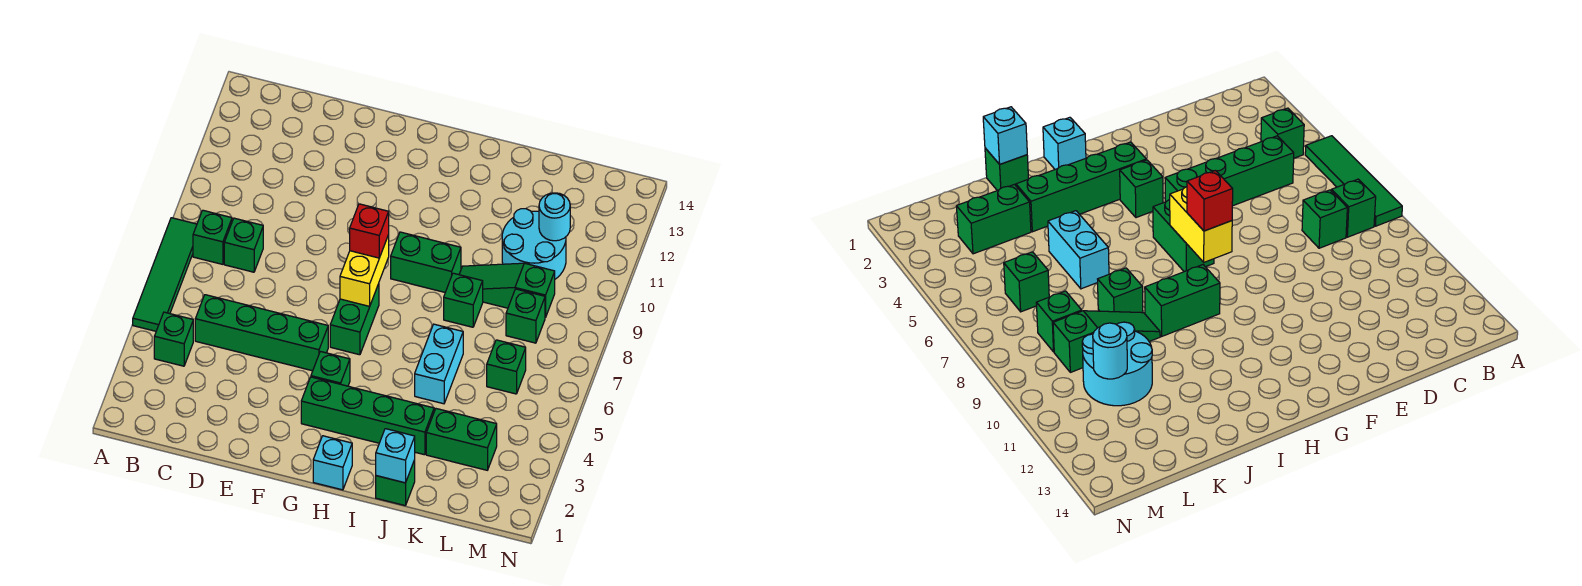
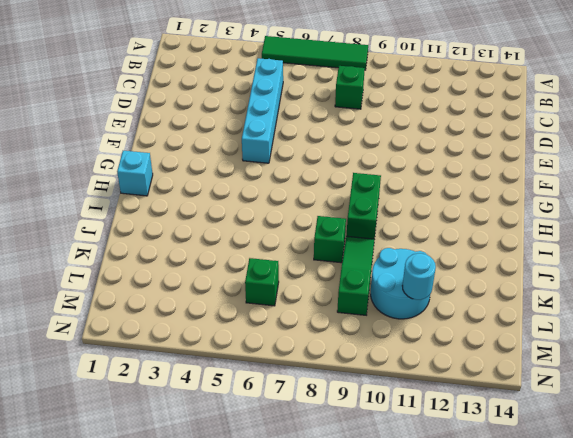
cyan brick C5:F5 level 1 -> green brick C5:F5 level 1
none -> green brick B4 level 1
none -> green brick B8 level 1
none -> green brick G3:J3 level 1

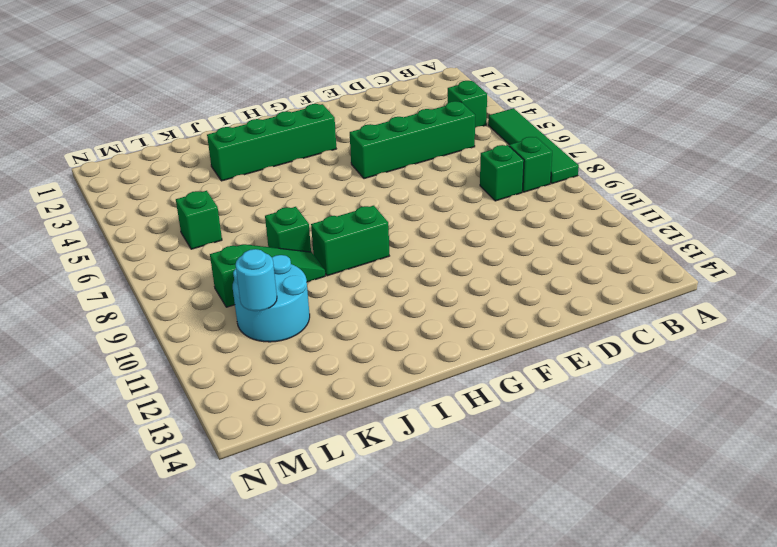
none -> green brick G4 level 1
none -> green brick G6:G7 level 1
none -> cyan brick H1 level 1

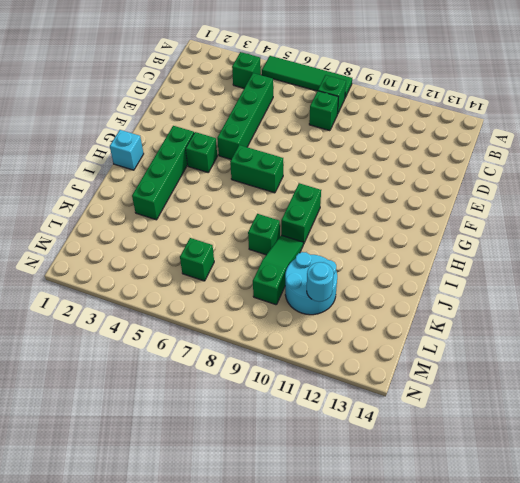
none -> green brick J1 level 1
none -> cyan brick J5:J6 level 1
none -> green brick K3:L3 level 1

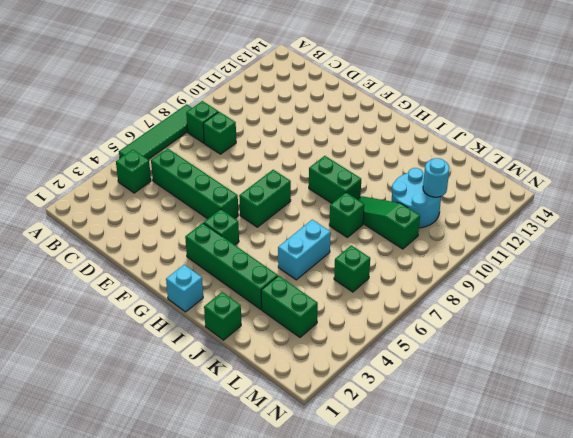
none -> green brick L8 level 1
none -> yellow brick G7:G8 level 2
none -> cyan brick J1 level 2

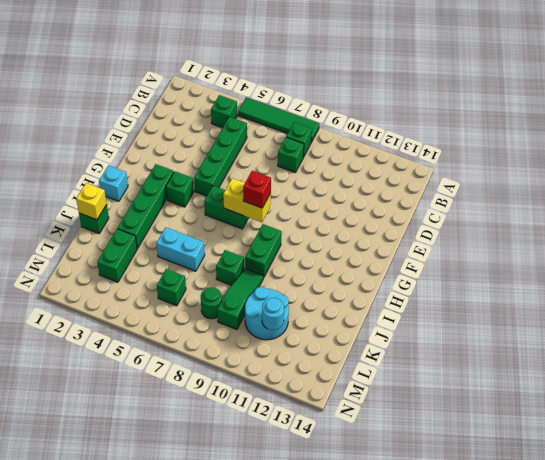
yellow brick J1 level 2 -> cyan brick J1 level 2
green round brick L8 level 1 -> green brick L8 level 1

